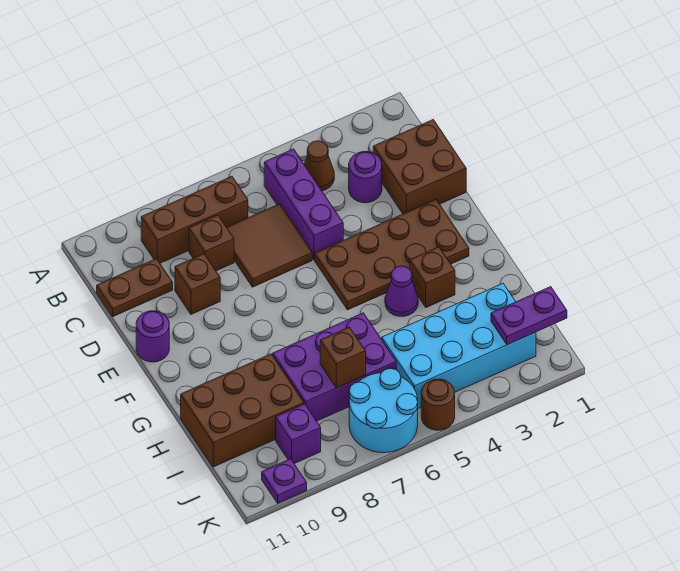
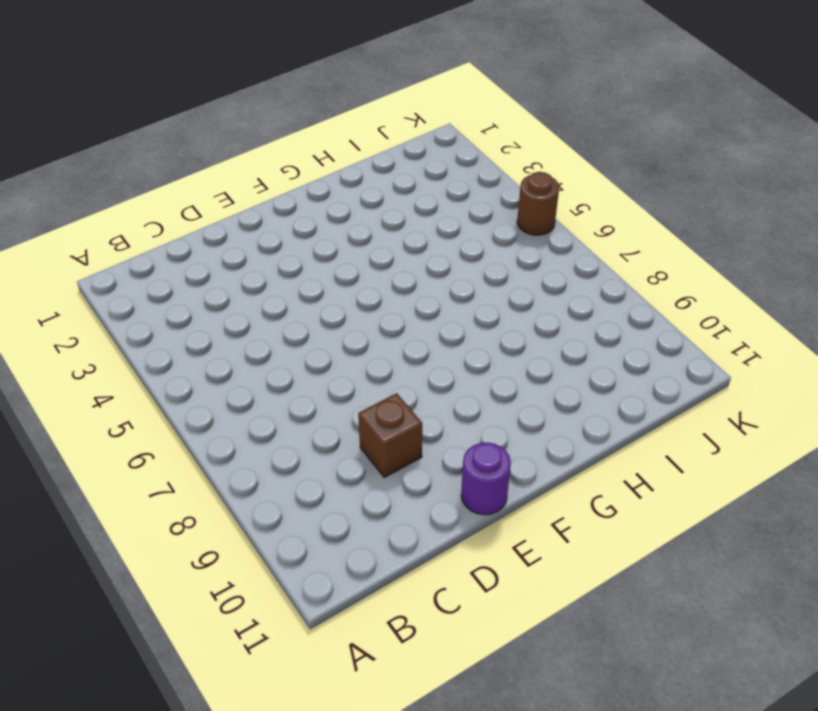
none -> brown cone B4 level 1
none -> purple brick B5:D5 level 1
none -> brown brick B7:B9 level 1

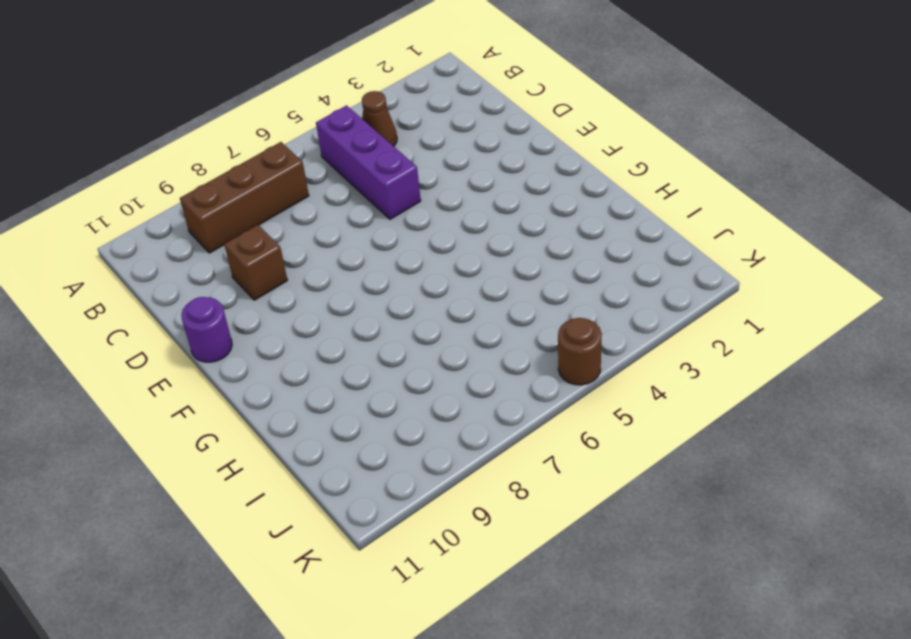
none -> brown brick C1:D2 level 1
none -> purple round brick C3 level 1
none -> brown tile C6:D7 level 1

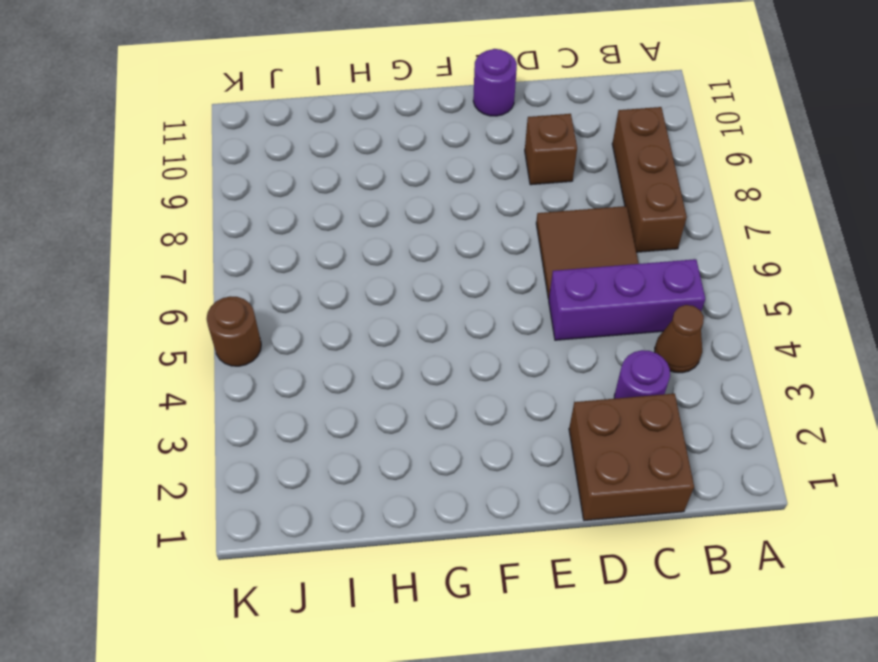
none -> brown brick C8 level 1
none -> brown plate C10:C11 level 1
none -> brown plate E2:F5 level 1

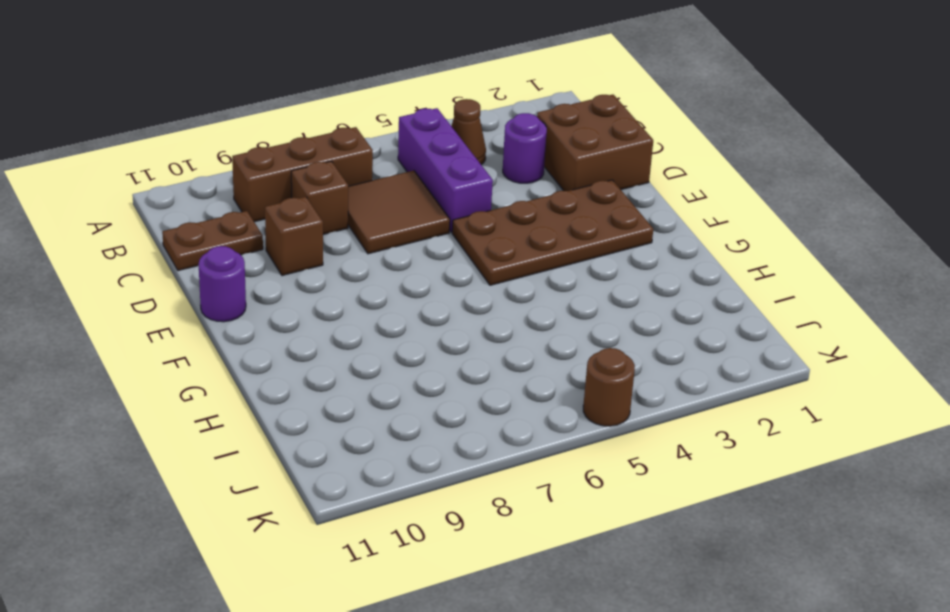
none -> brown brick G3 level 1
none -> purple cone G4 level 1
none -> purple brick H6:I8 level 1

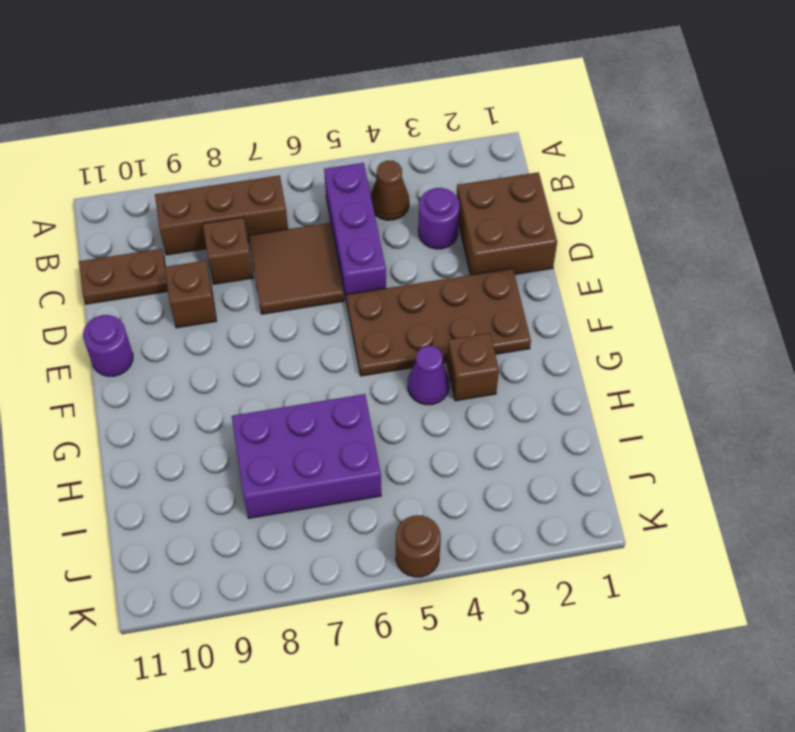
none -> brown brick H9:I11 level 1
none -> cyan brick I2:J5 level 1
none -> cyan round brick J6:K7 level 1

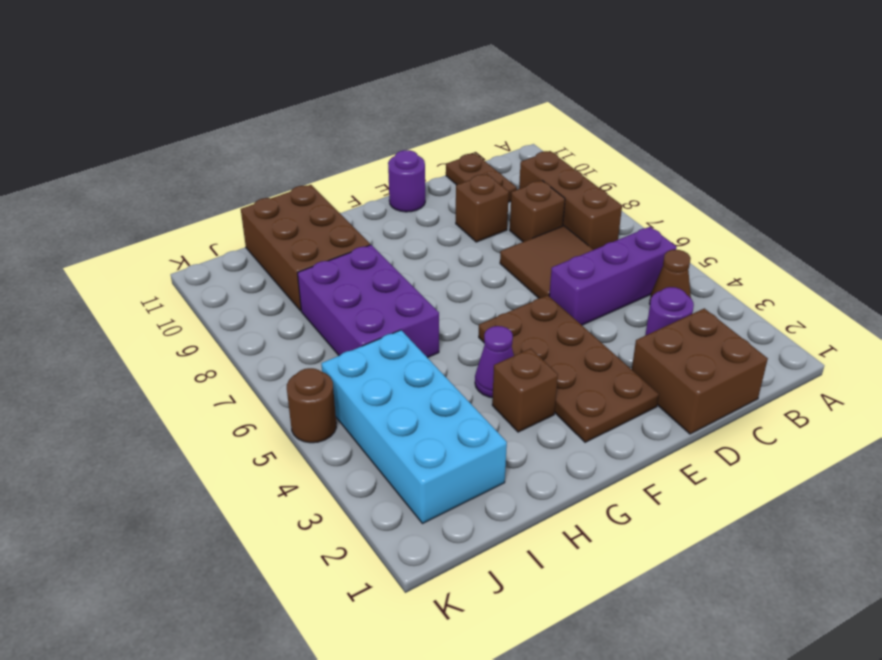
none -> cyan round brick J6:K7 level 1
none -> purple brick J9 level 1
none -> purple plate K10 level 1

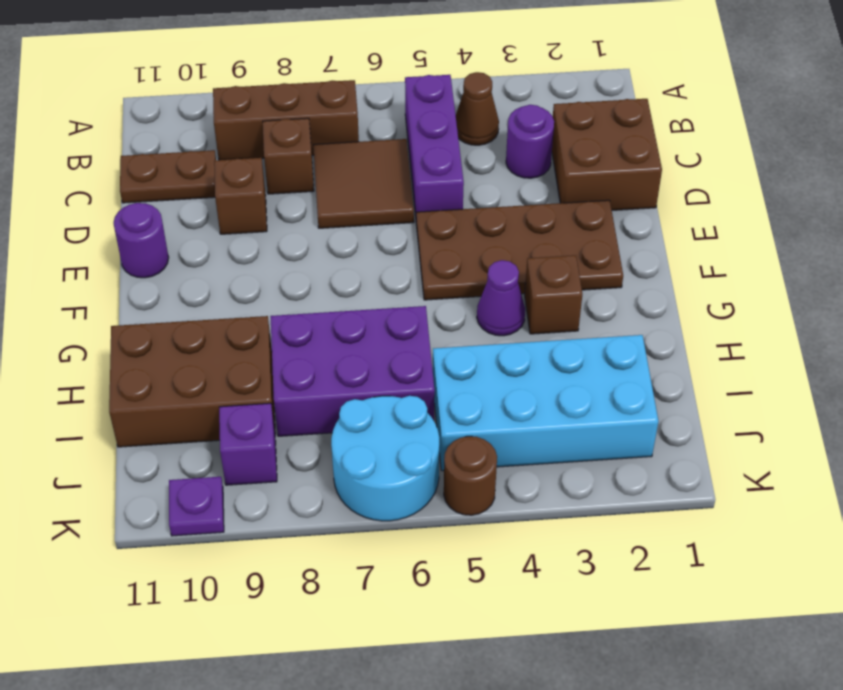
none -> brown brick I7 level 2
none -> purple plate J1:J2 level 2

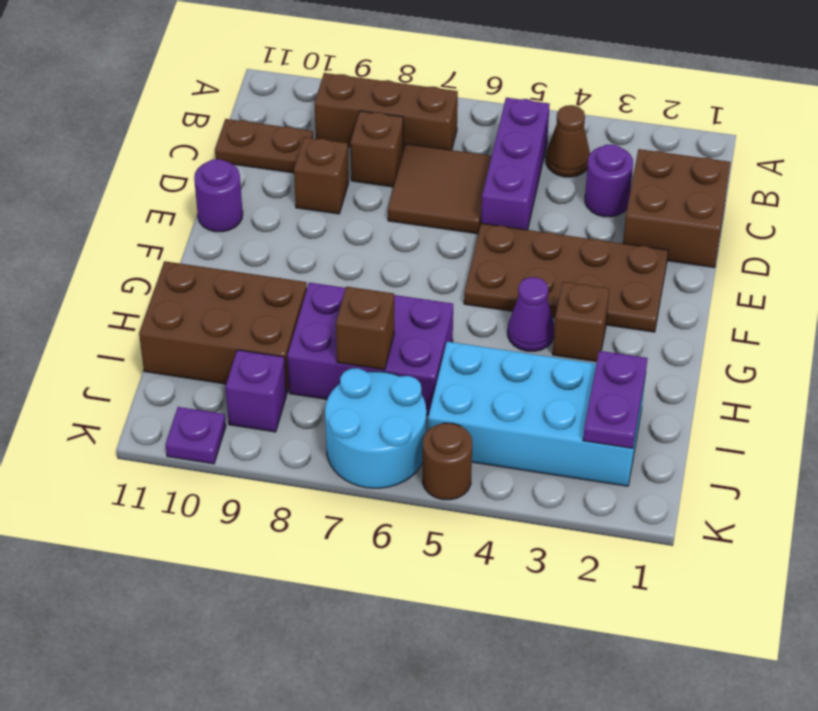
purple plate I2:J2 level 2 -> purple plate J1:J2 level 2

